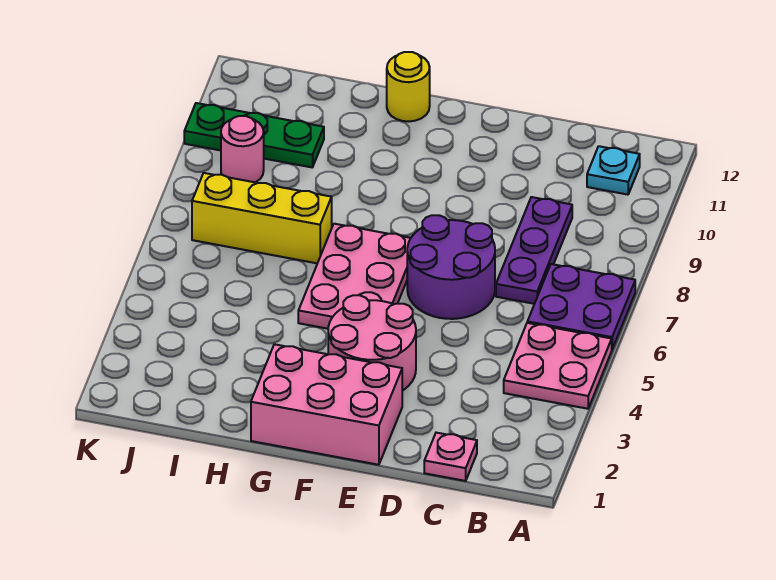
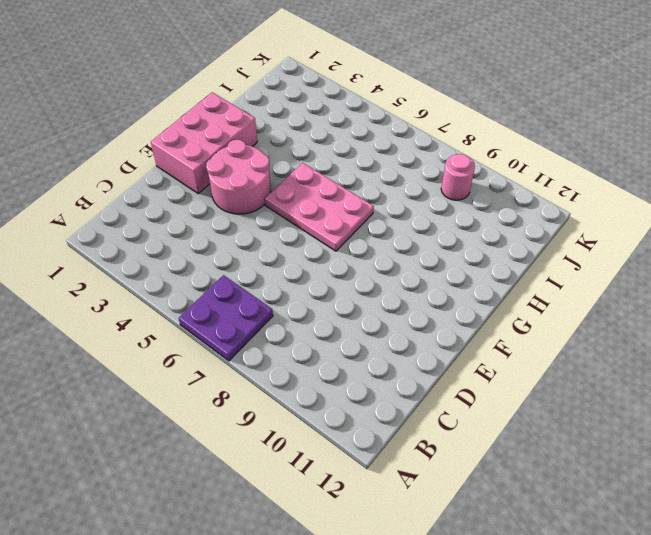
none -> pink plate A4:B5 level 1
none -> cyan plate B11 level 1
none -> pink plate C1 level 1

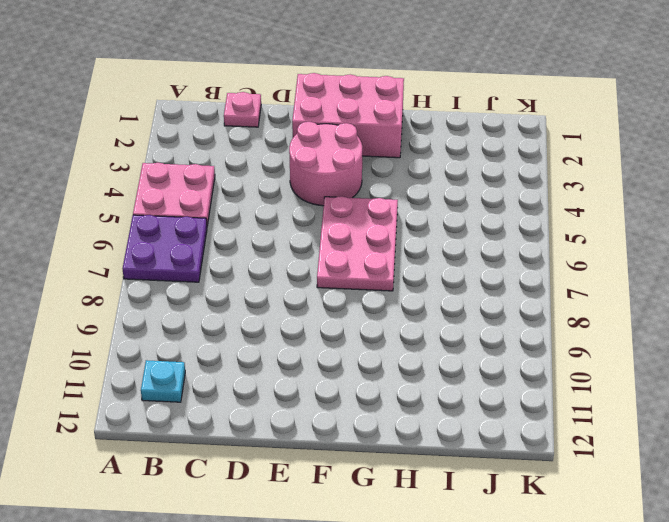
none -> purple plate C7:C9 level 1
none -> purple round brick D6:E7 level 1
none -> yellow round brick G12 level 1

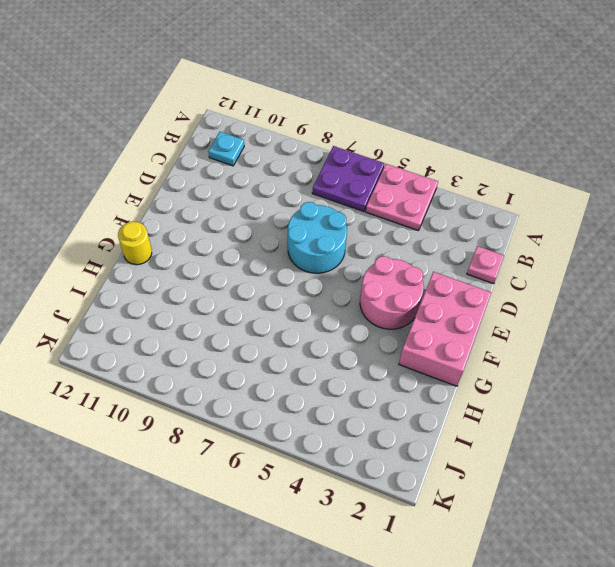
cyan round brick D6:E7 level 1 -> purple round brick D6:E7 level 1
none -> purple plate C7:C9 level 1
none -> pink plate F5:G7 level 1
none -> yellow brick H7:J7 level 1

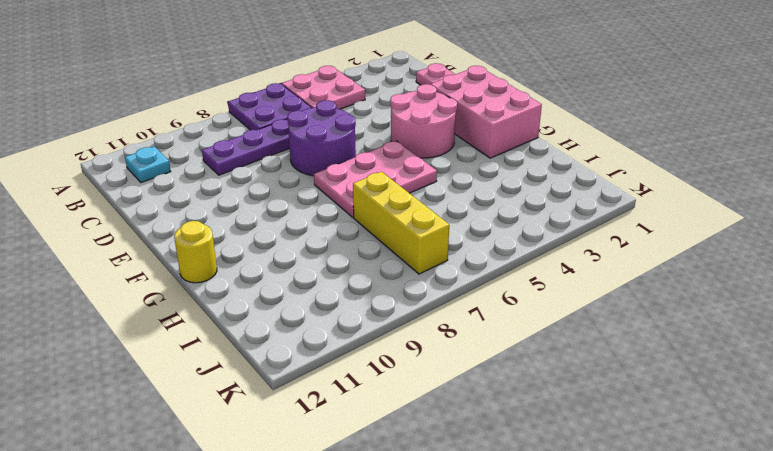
none -> green plate I10:K10 level 1
none -> pink round brick J9 level 1

